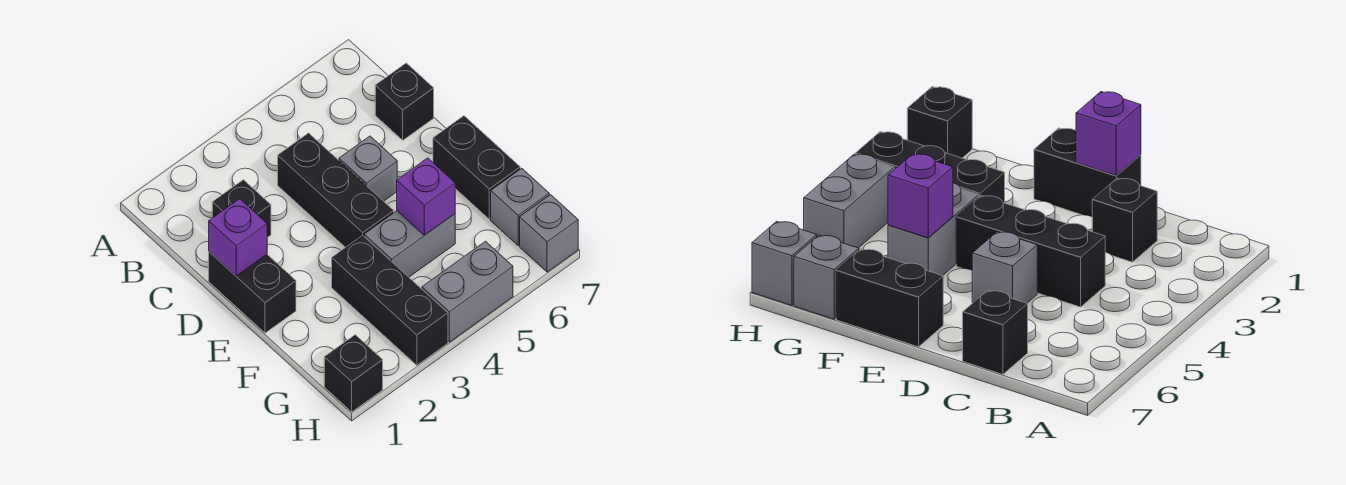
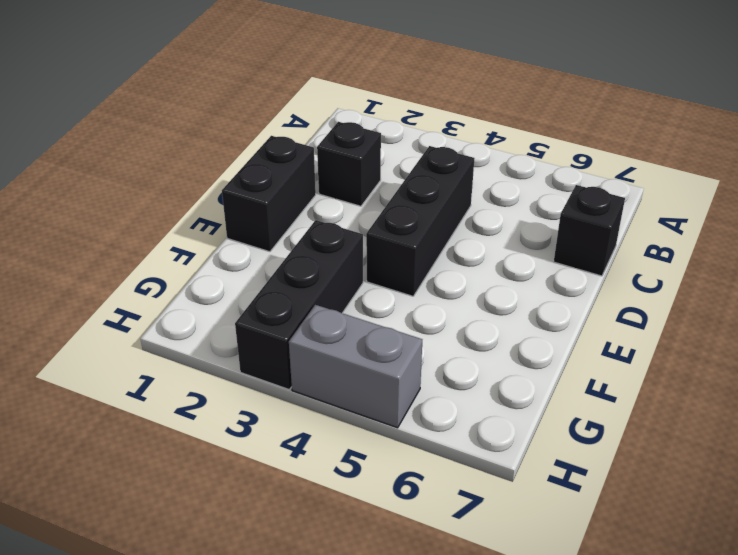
none -> grey brick D5 level 1
none -> black brick E7:F7 level 1
none -> grey brick F4:F5 level 1

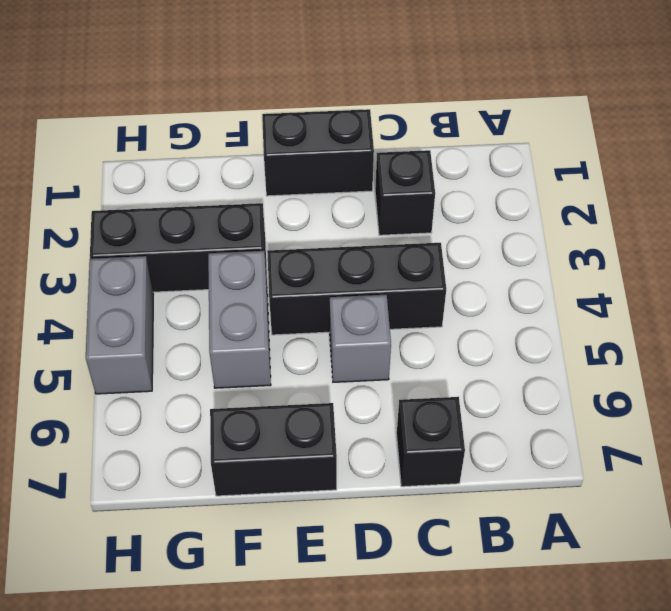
none -> grey brick G7 level 1
none -> black brick H1 level 1
none -> grey brick H7 level 1

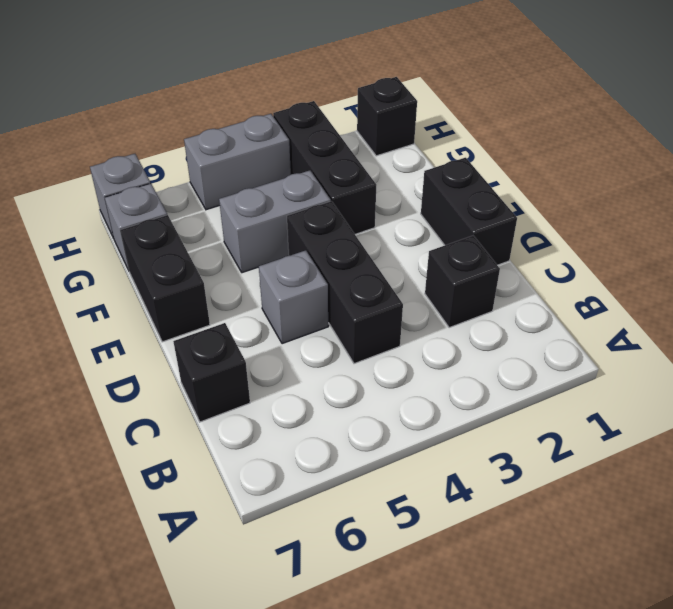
none -> purple brick D1 level 2
none -> purple brick F5 level 2

